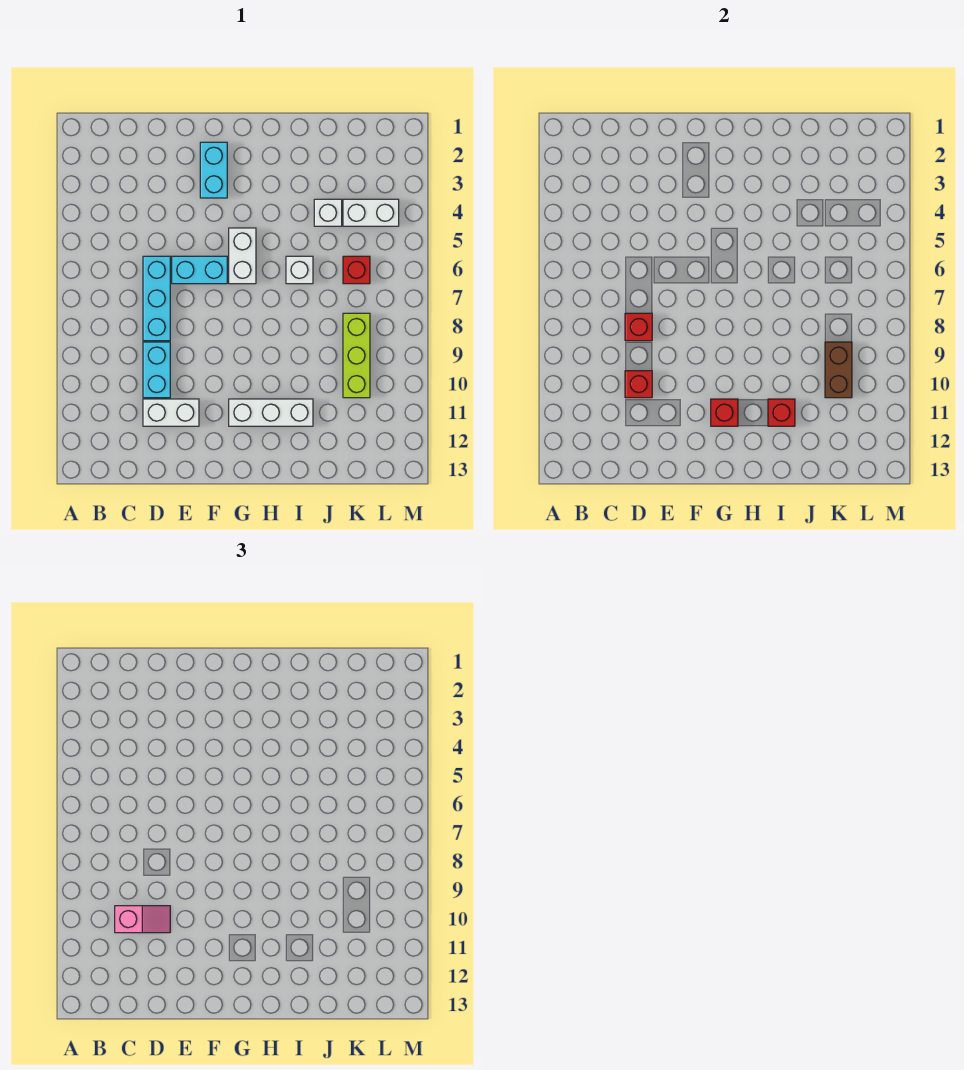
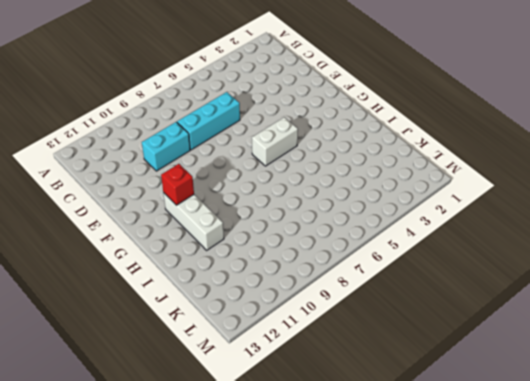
none -> white brick D11:E11 level 1
none -> cyan brick E6:F6 level 1
none -> cyan brick F2:F3 level 1

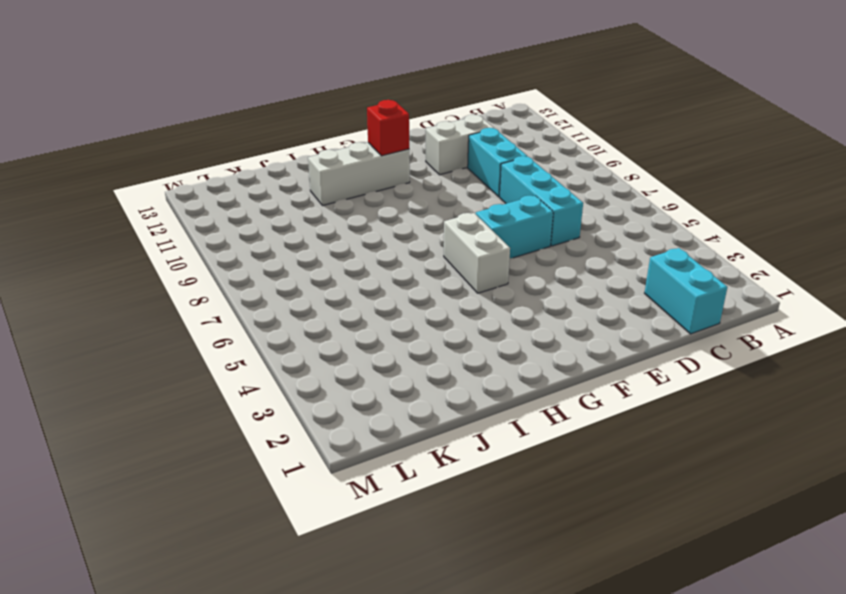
cyan brick C1:C2 level 1 -> cyan brick F2:F3 level 1
none -> white brick I6 level 1
none -> white brick J4 level 1
none -> white brick K4:L4 level 1

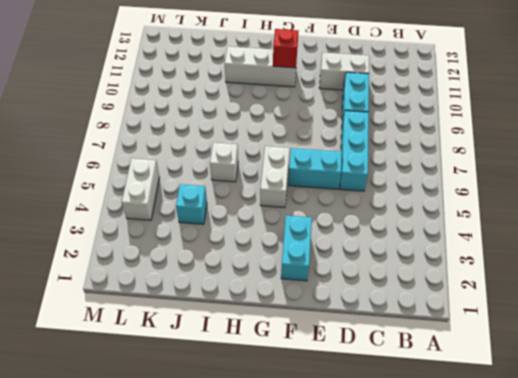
cyan brick J4 level 1 -> white brick J4 level 1
white brick L4:L5 level 1 -> white brick K4:L4 level 1
none -> red brick K6 level 1
none -> lime brick K8:K10 level 1
none -> red brick D8 level 2

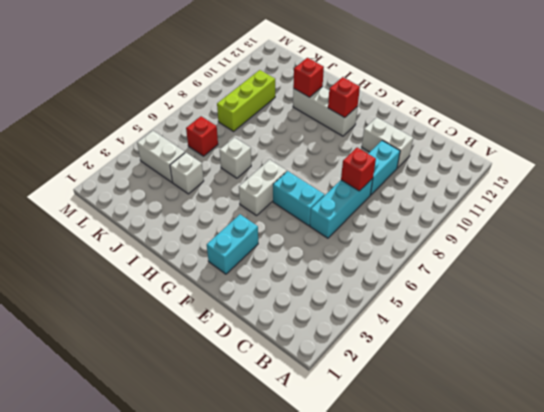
none -> red brick D10 level 2
none -> brown brick K9:K10 level 2
none -> pink slope C10:D10 level 3 top C

